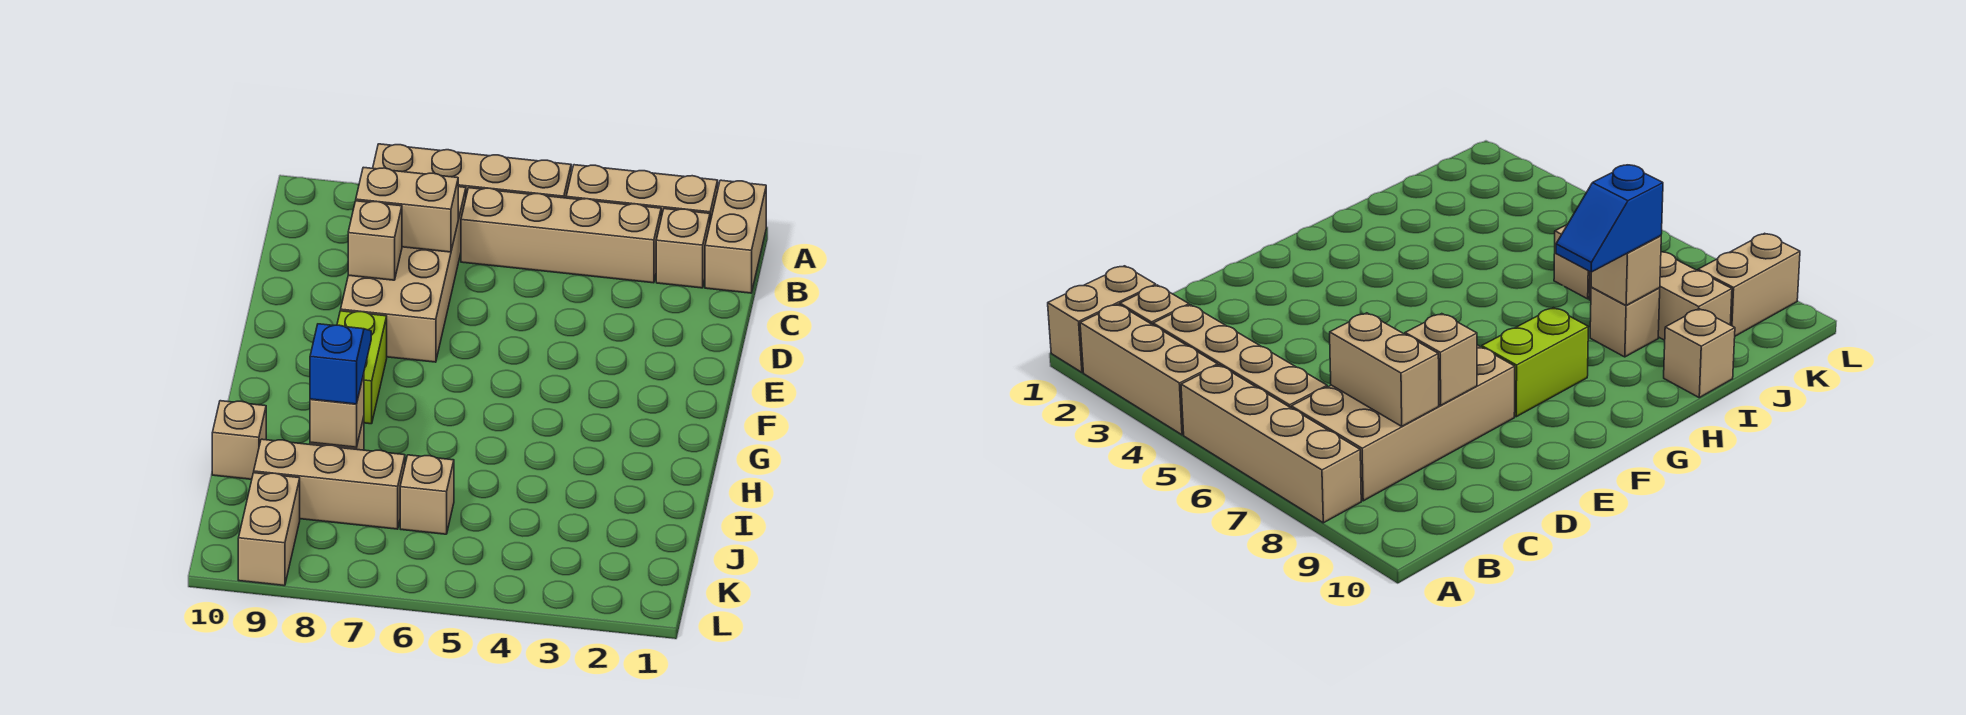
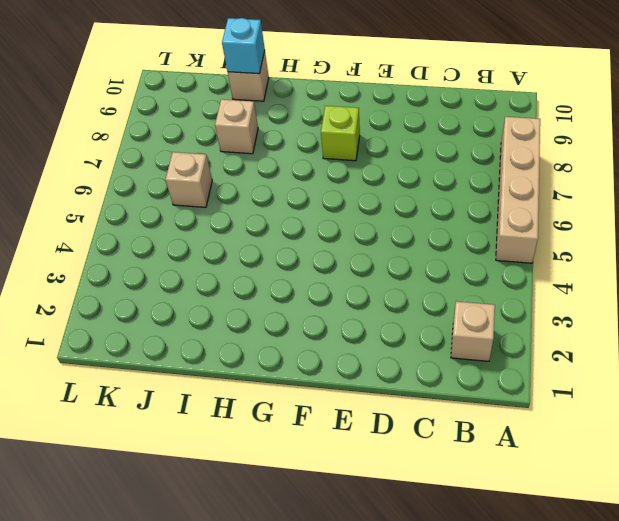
lime brick F8 level 1 -> lime brick F8:G8 level 1
cyan brick I10 level 2 -> none
none -> tan brick A1:B1 level 1
none -> tan brick A2:A4 level 1
none -> tan brick B3:B6 level 1

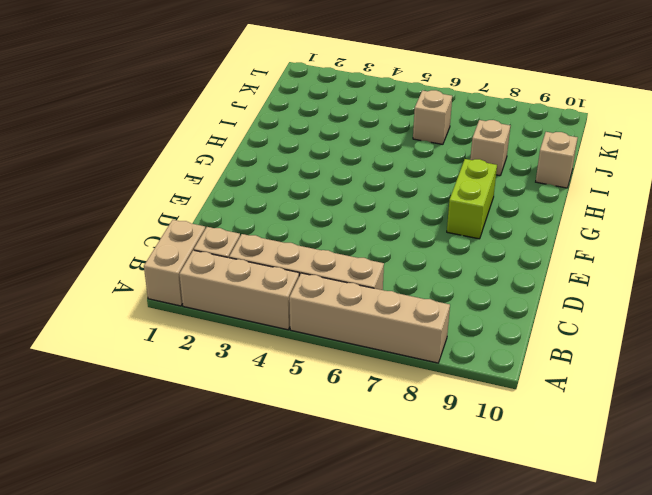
none -> tan brick B7:E8 level 1
none -> tan brick J7:J9 level 1
none -> tan brick K9:L9 level 1

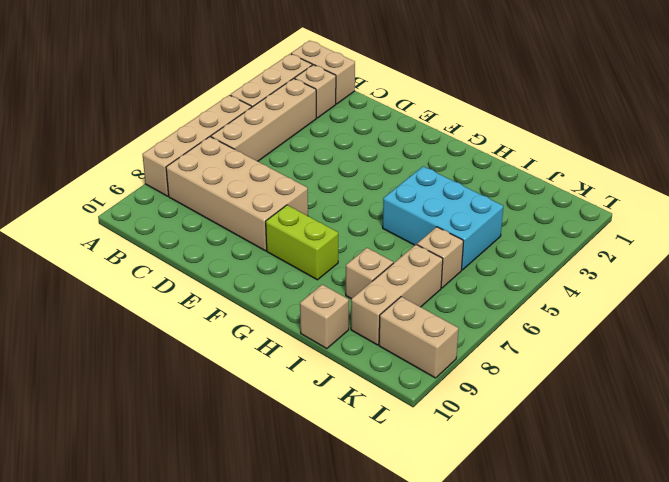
cyan brick H4:J5 level 1 -> none
none -> tan brick C7:C8 level 2
none -> tan brick D8 level 2
none -> tan brick I8 level 2

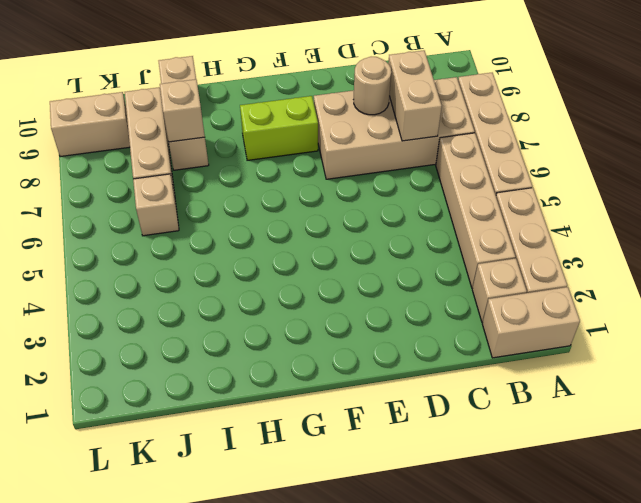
tan round brick D8 level 2 -> tan brick D8 level 2
none -> blue slope H8:I8 level 3 top I

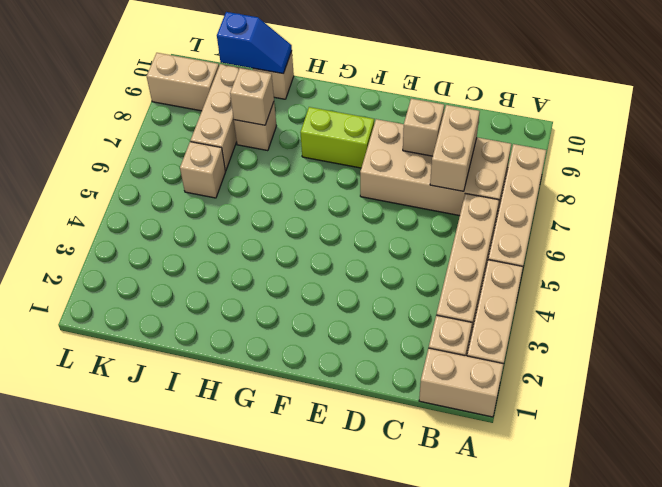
blue slope I10:J10 level 2 top J -> blue slope H8:I8 level 3 top I

